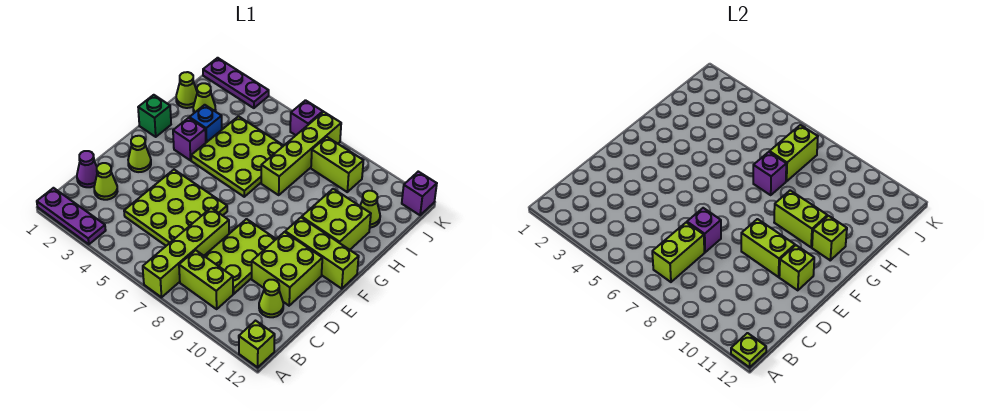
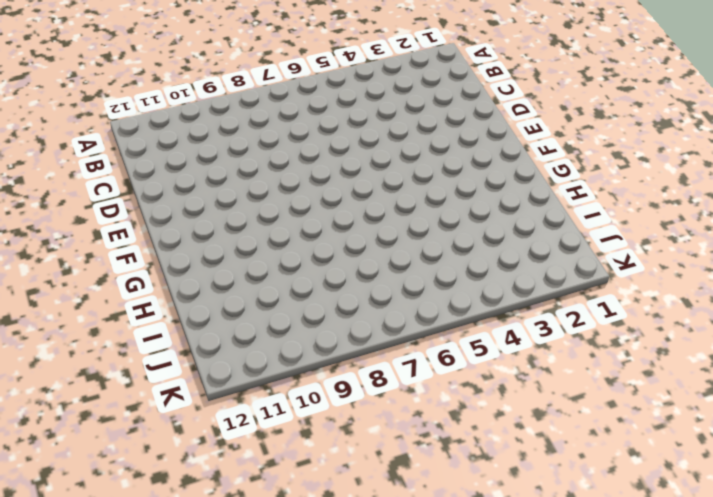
none -> purple plate A1:A3 level 1
none -> lime brick A7:D7 level 1
none -> lime brick A12 level 1
none -> lime brick B8:B9 level 1

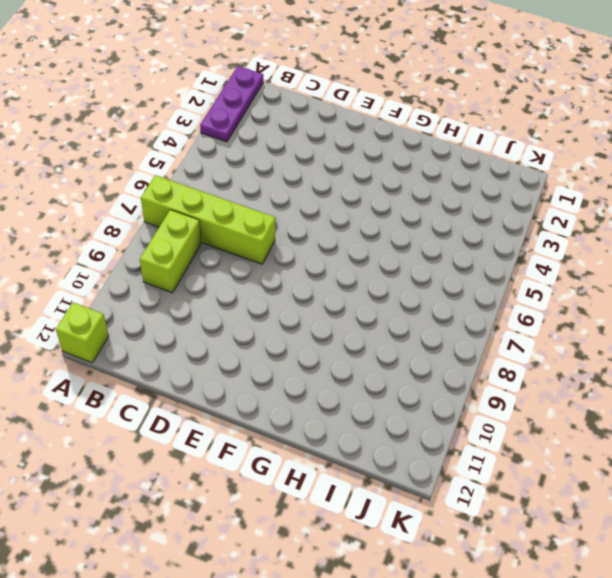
none -> purple cone C1 level 1
none -> lime cone C2 level 1
none -> lime plate C4:E6 level 1
none -> lime plate C8:E9 level 1

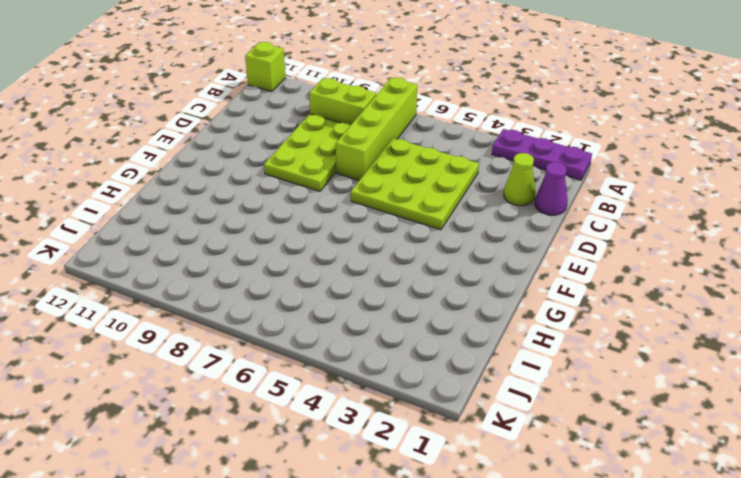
none -> lime cone C11 level 1
none -> lime brick D10:E11 level 1
none -> lime cone E2 level 1
none -> lime brick F10:F12 level 1

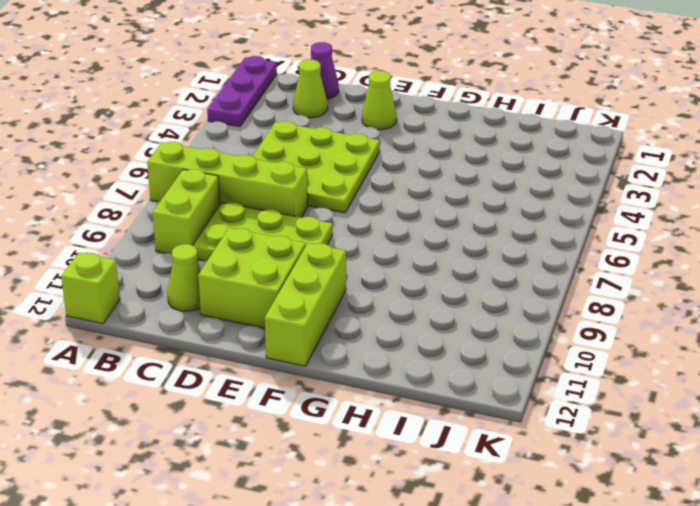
none -> green brick G1 level 1
none -> purple brick G3 level 1
none -> lime plate G4:I6 level 1
none -> lime brick G10:H11 level 1

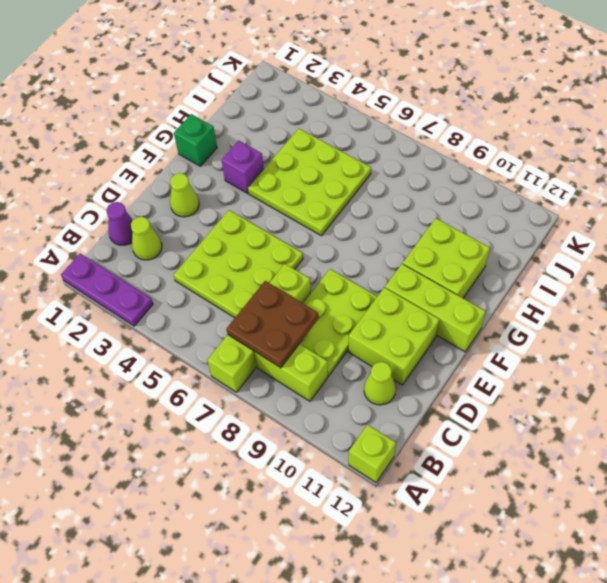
brown plate B7:C8 level 2 -> lime brick B7:C7 level 2
none -> blue brick H3 level 1
none -> lime brick H7:K7 level 1
none -> lime cone I1 level 1
none -> lime cone I2 level 1

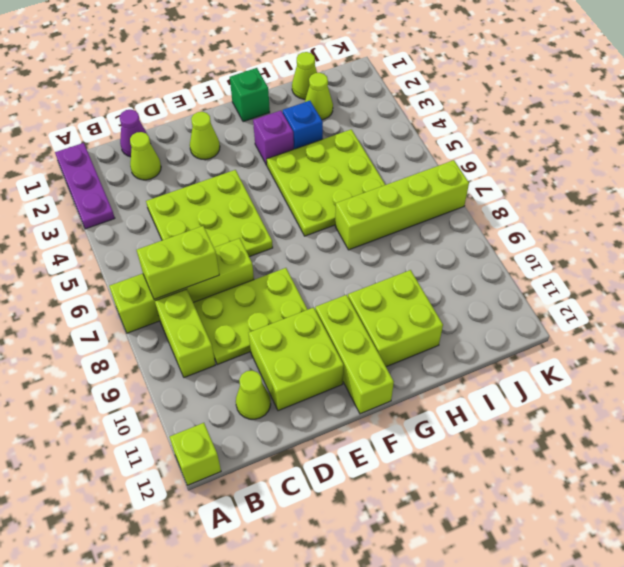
none -> lime cone I11 level 1
none -> lime brick J8:J9 level 1
none -> purple plate K1:K3 level 1
none -> purple brick K6 level 1

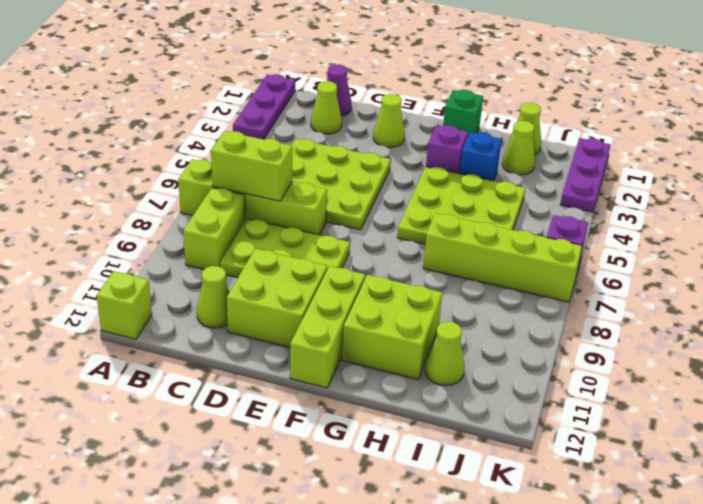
none -> lime brick J8:J9 level 1
none -> purple brick K12 level 1
none -> lime plate A12 level 2
none -> purple brick D7 level 2

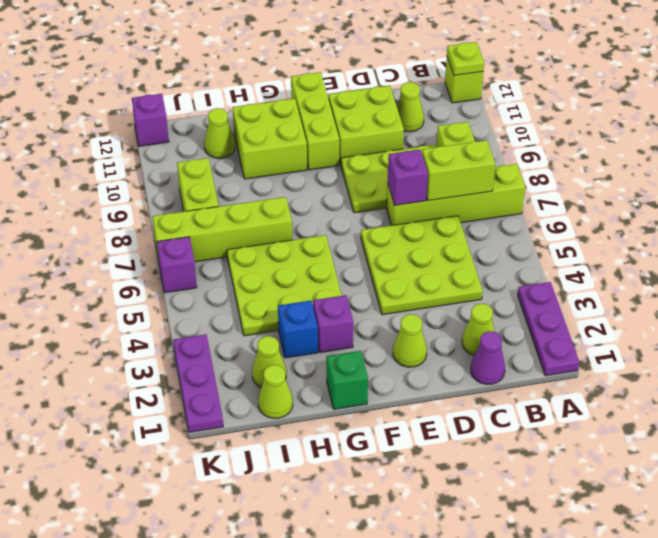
none -> lime brick E9:E10 level 2
none -> lime brick E11 level 2
none -> lime brick G9:G10 level 2
none -> lime brick G11 level 2

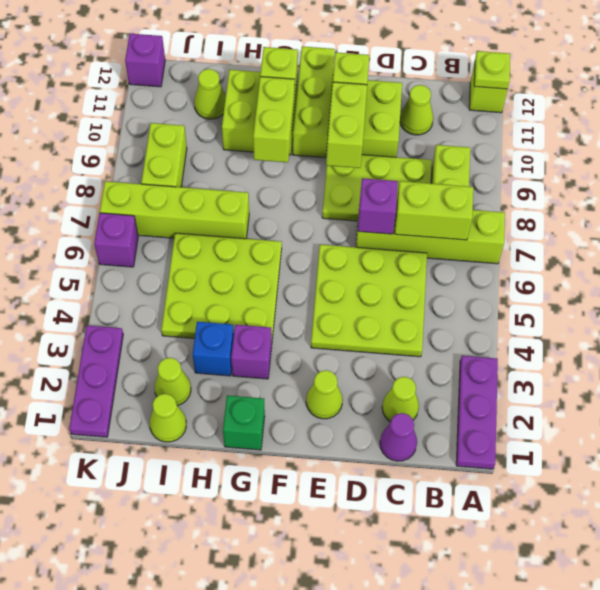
none -> purple brick H7 level 2
none -> lime brick I7:J7 level 2

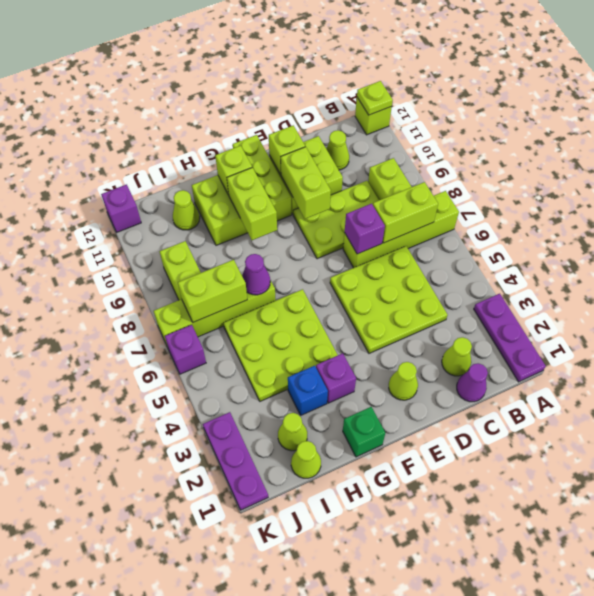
purple cone H7 level 2 -> purple brick H7 level 2

